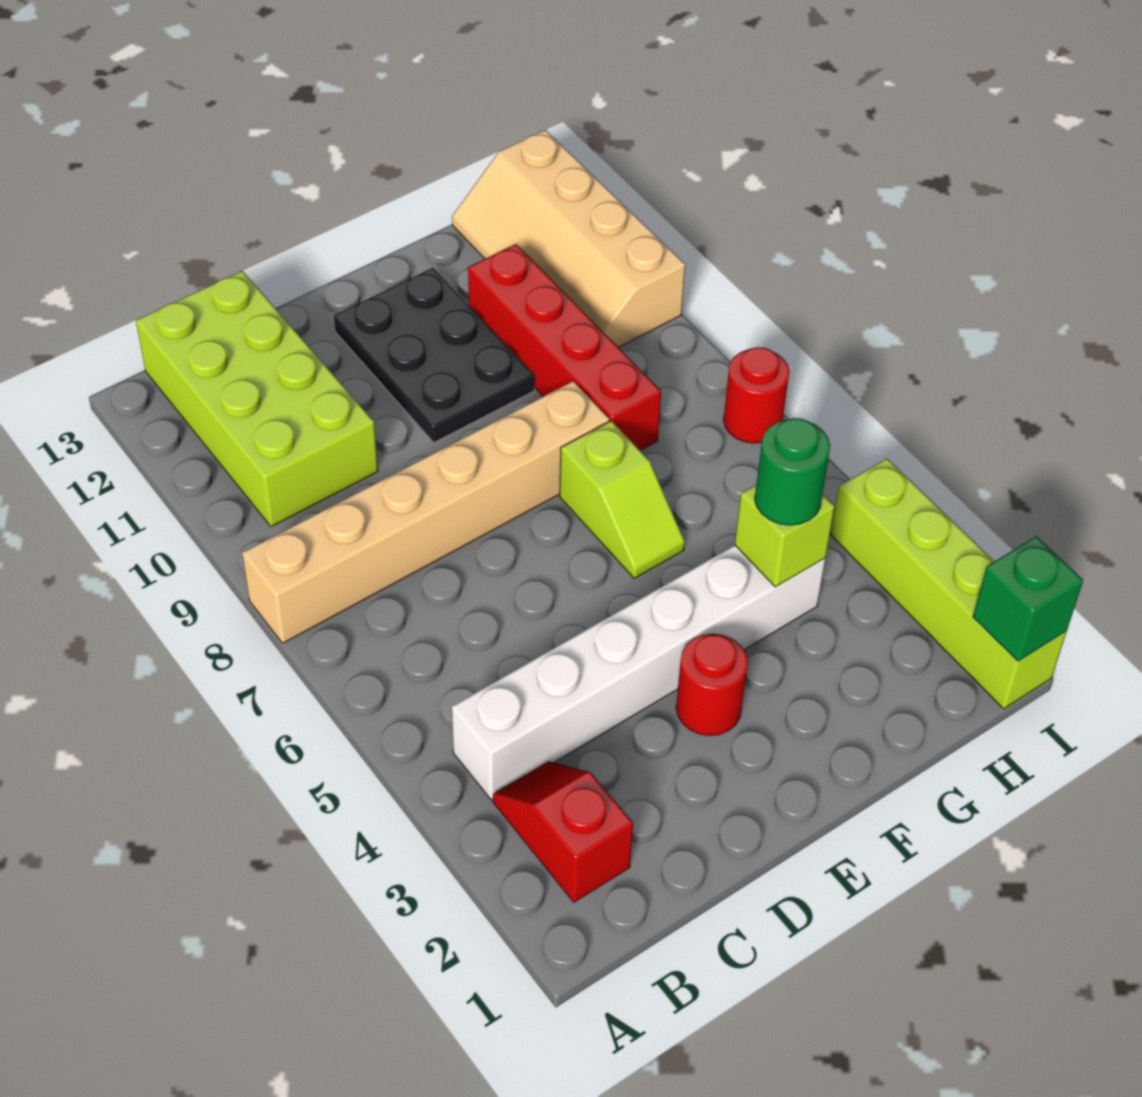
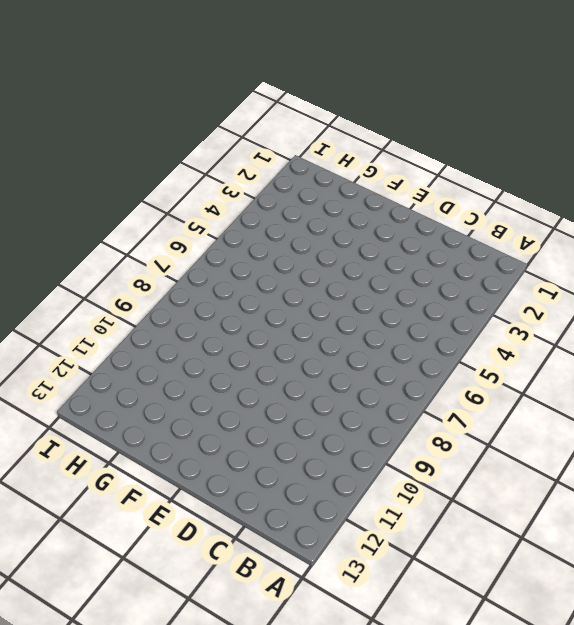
none -> tan brick A8:F8 level 1
none -> red slope B2:B3 level 1 top 2
none -> white brick B4:G4 level 1

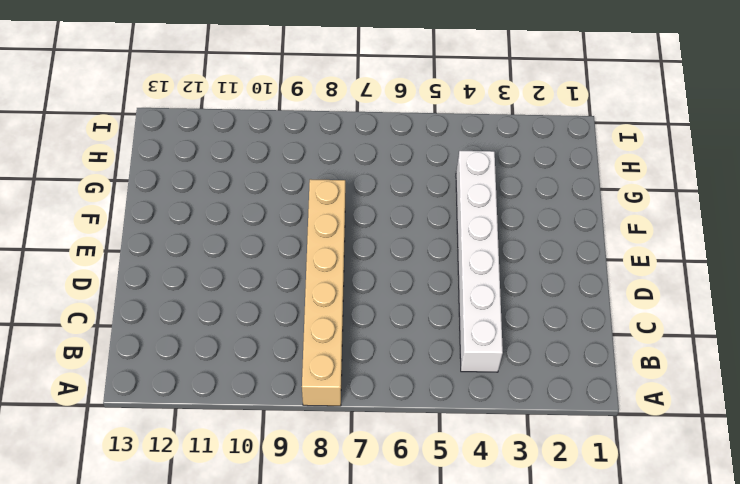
none -> red slope B2:B3 level 1 top 2
none -> lime brick B10:C13 level 1
none -> red round brick E3 level 1

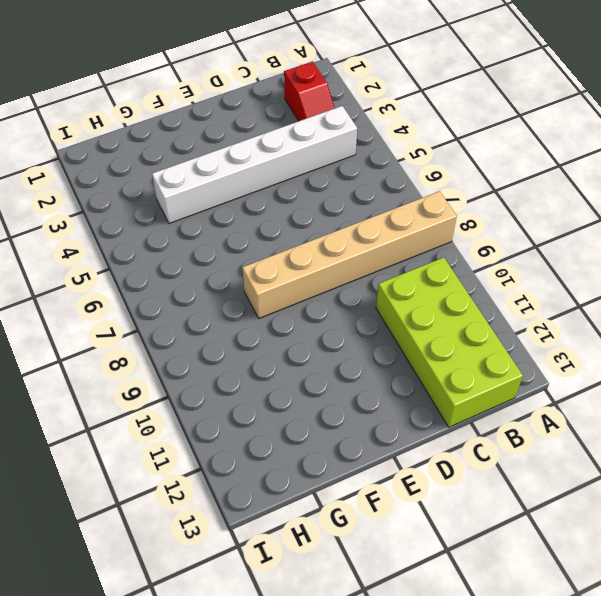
none -> red round brick E3 level 1
none -> black plate E10:F12 level 1
none -> lime slope F6:F7 level 1 top 7

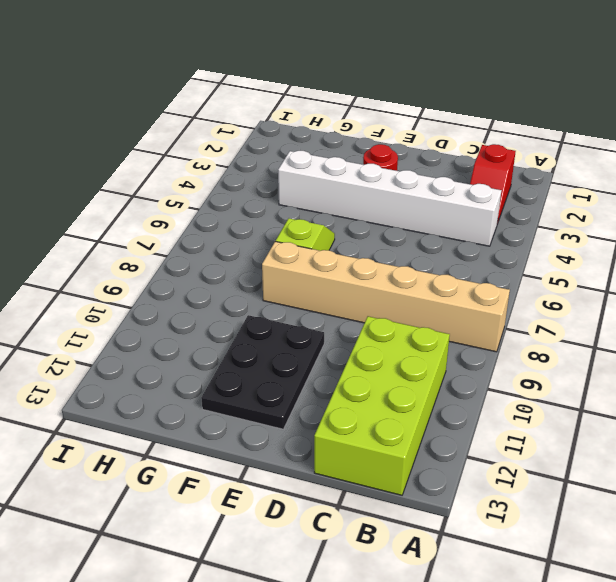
none -> red brick G8:G11 level 1
none -> tan slope H10:I13 level 1 top I
none -> lime brick I1:I4 level 1

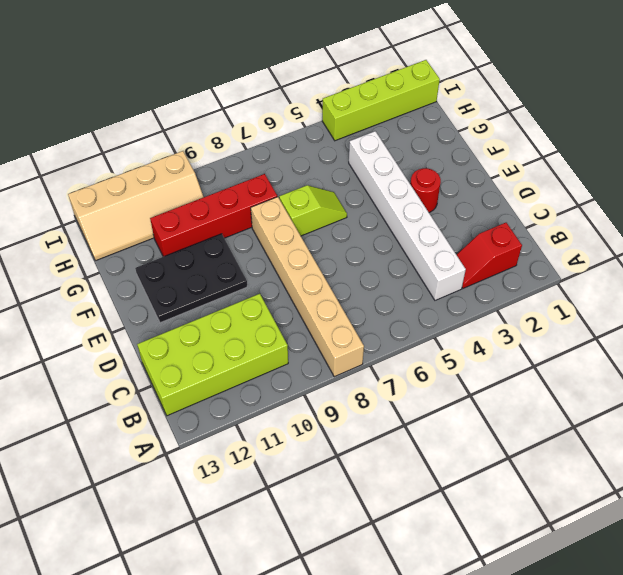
none -> red round brick I7 level 1
none -> lime brick G4 level 2
none -> green brick I1 level 2

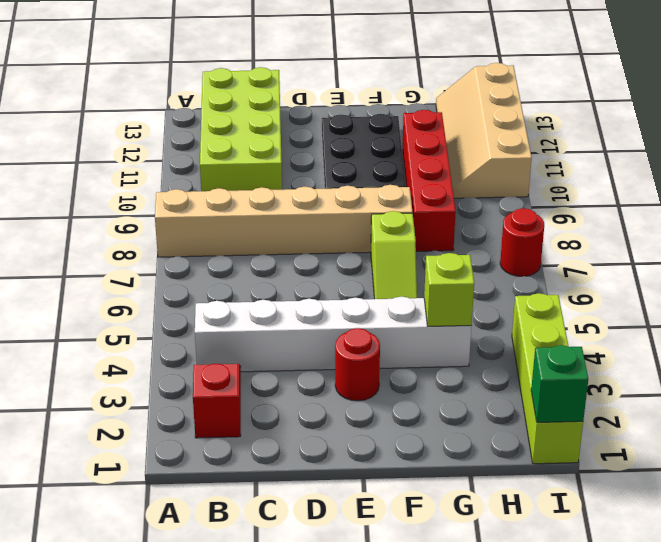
none -> green round brick G4 level 3

